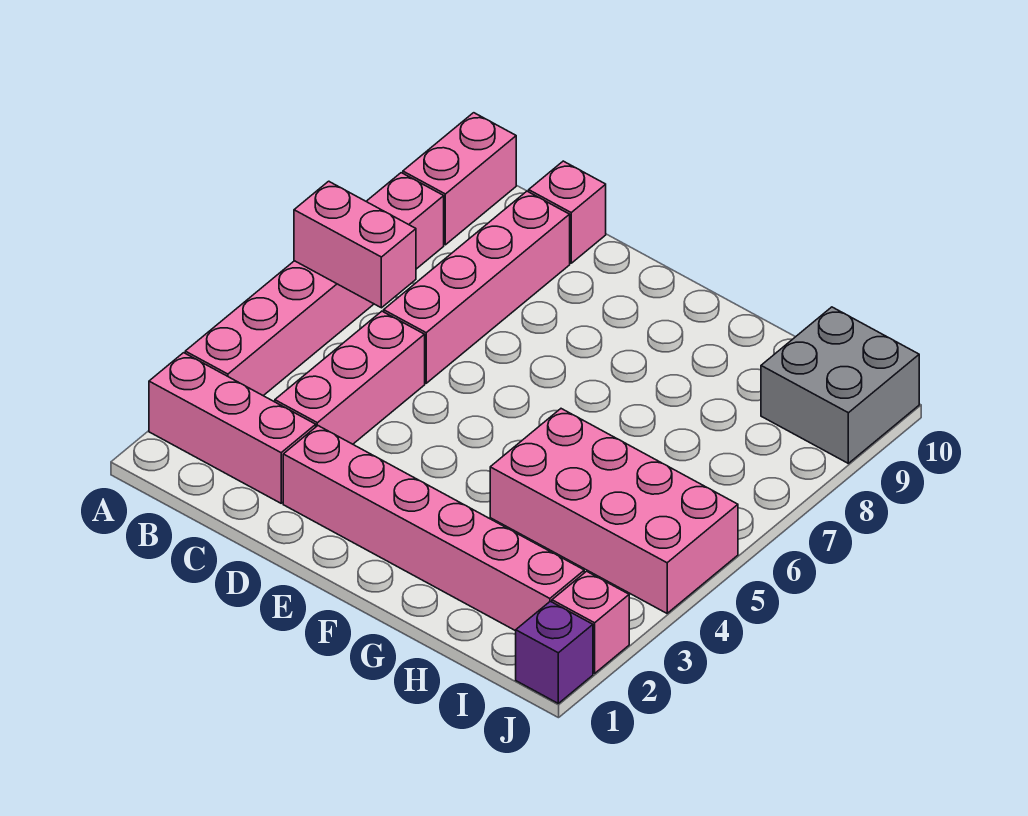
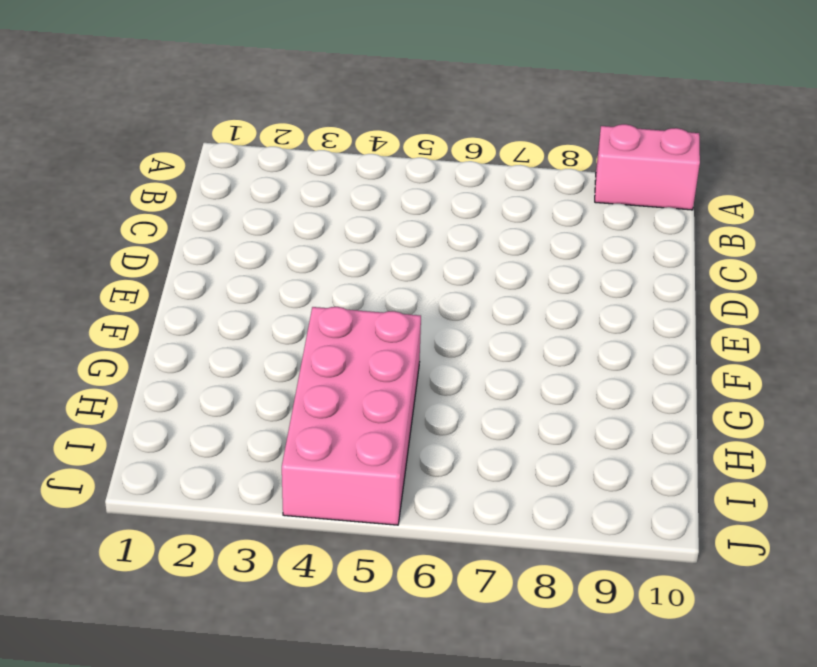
none -> pink brick A2:C2 level 1
none -> pink brick A3:A8 level 1
none -> pink brick C3:C5 level 1

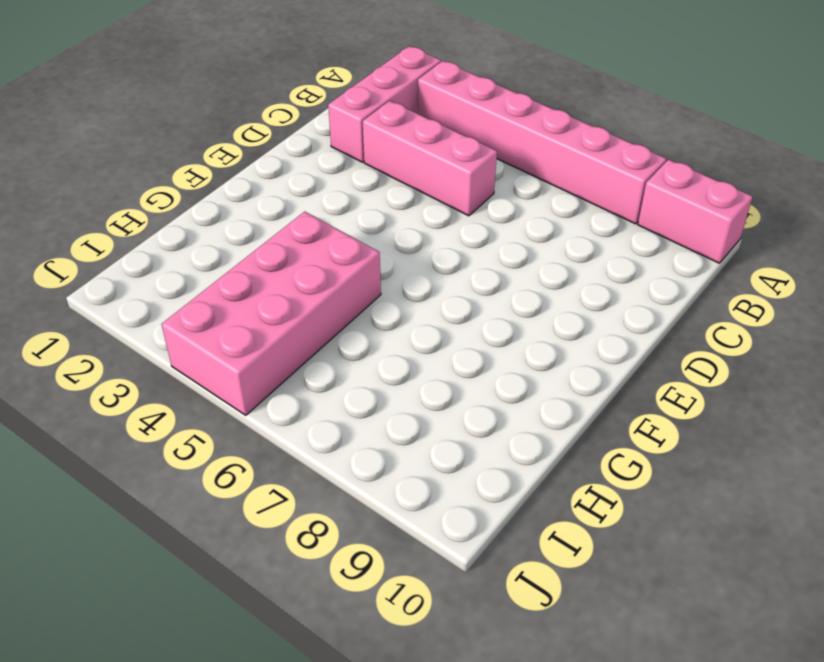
none -> pink brick C6:C9 level 1
none -> pink brick C10 level 1
none -> pink brick D2:I2 level 1

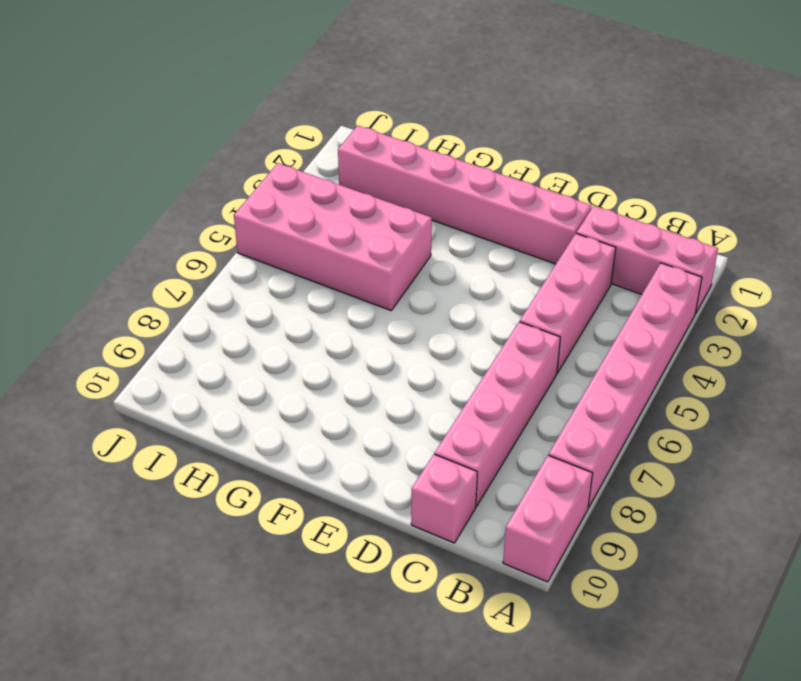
none -> grey brick I9:J10 level 1
none -> purple brick J1 level 1
none -> pink brick J2 level 1

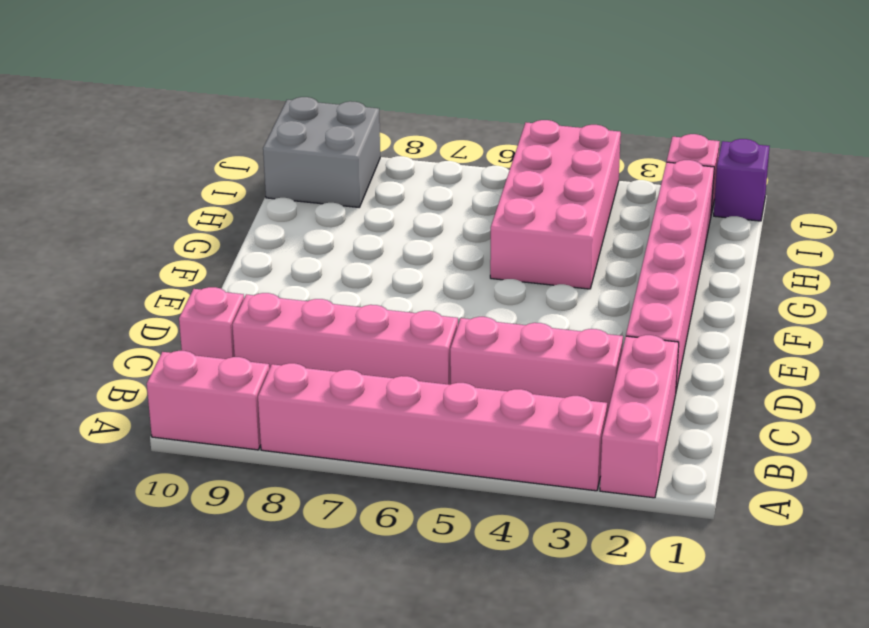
none -> pink brick A6:B6 level 2

